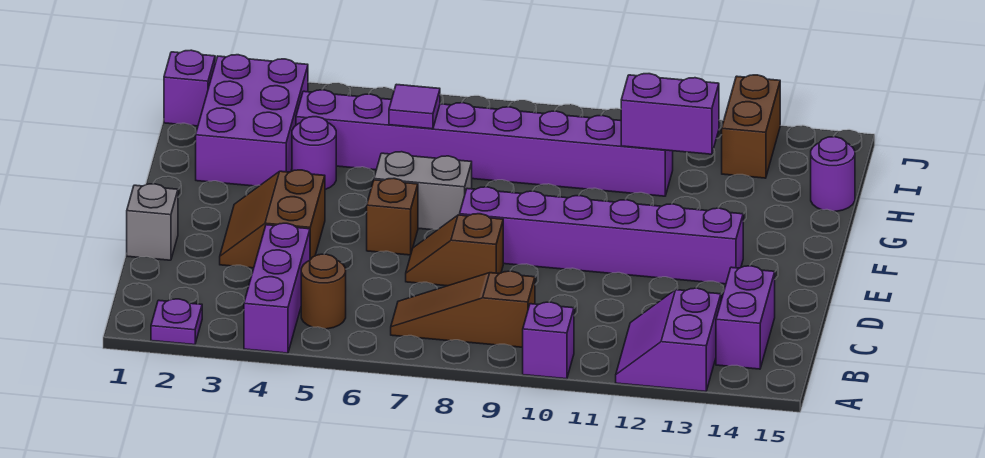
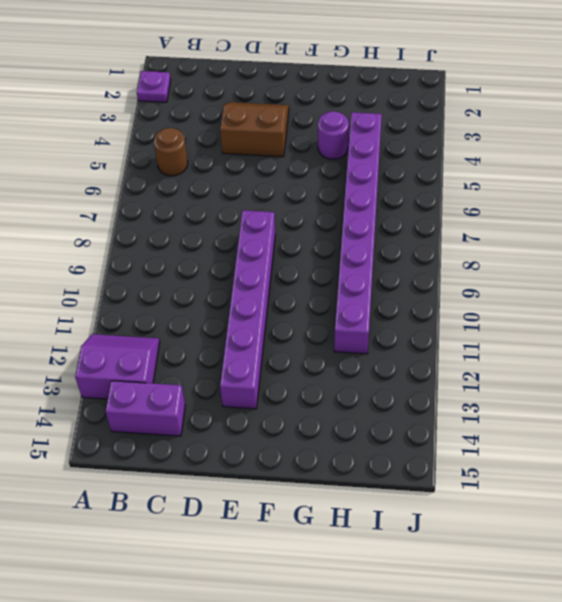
none -> purple brick A4:C4 level 1
none -> purple brick A10 level 1
none -> brown slope B7:B9 level 1 top 9

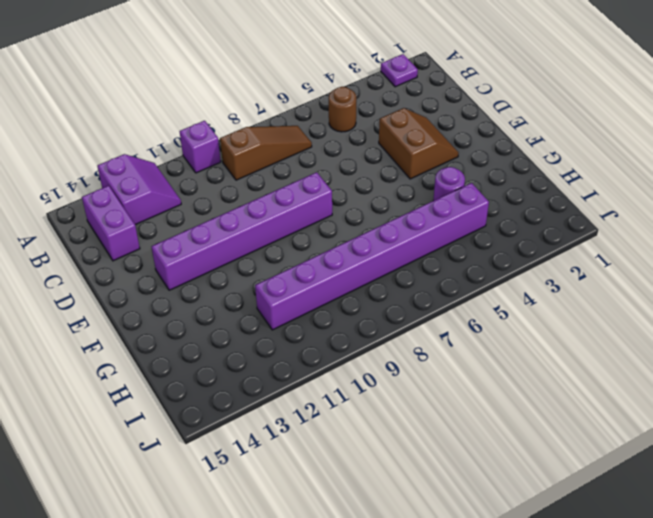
none -> purple brick A4:C4 level 1
none -> grey brick D1 level 1
none -> brown slope D7:D8 level 1 top 8

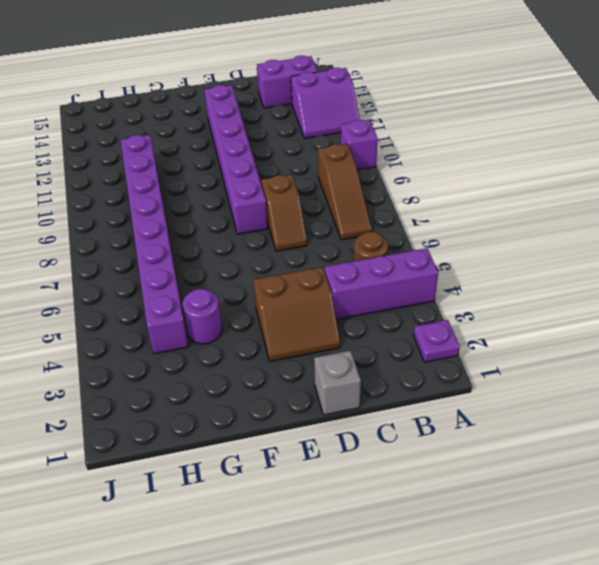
none -> brown brick E6 level 1
none -> grey brick F6:F7 level 1
none -> purple brick G2:I3 level 1

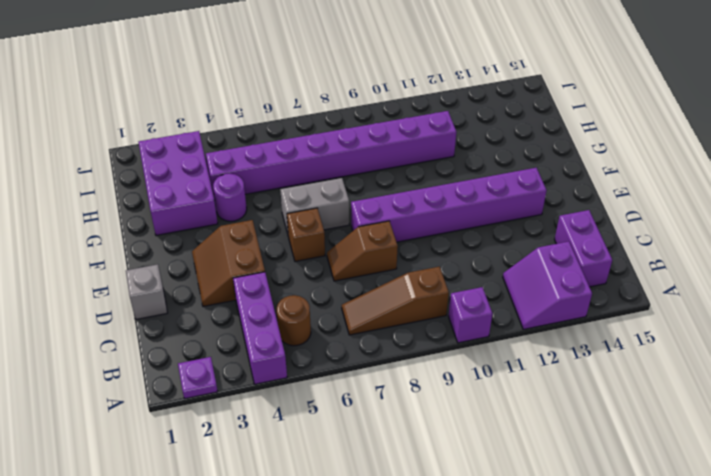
none -> purple round brick H15 level 1
none -> purple brick I1 level 1
none -> brown brick I13:J13 level 1

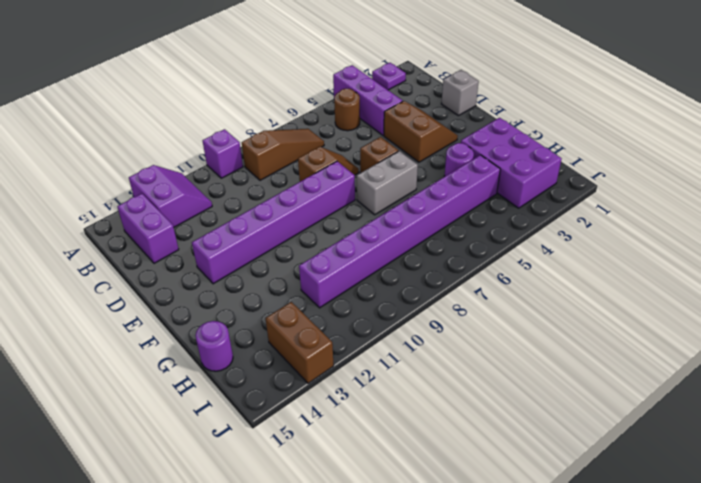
none -> purple brick I1 level 1
none -> purple tile H6 level 2
none -> purple brick H11:H12 level 2

